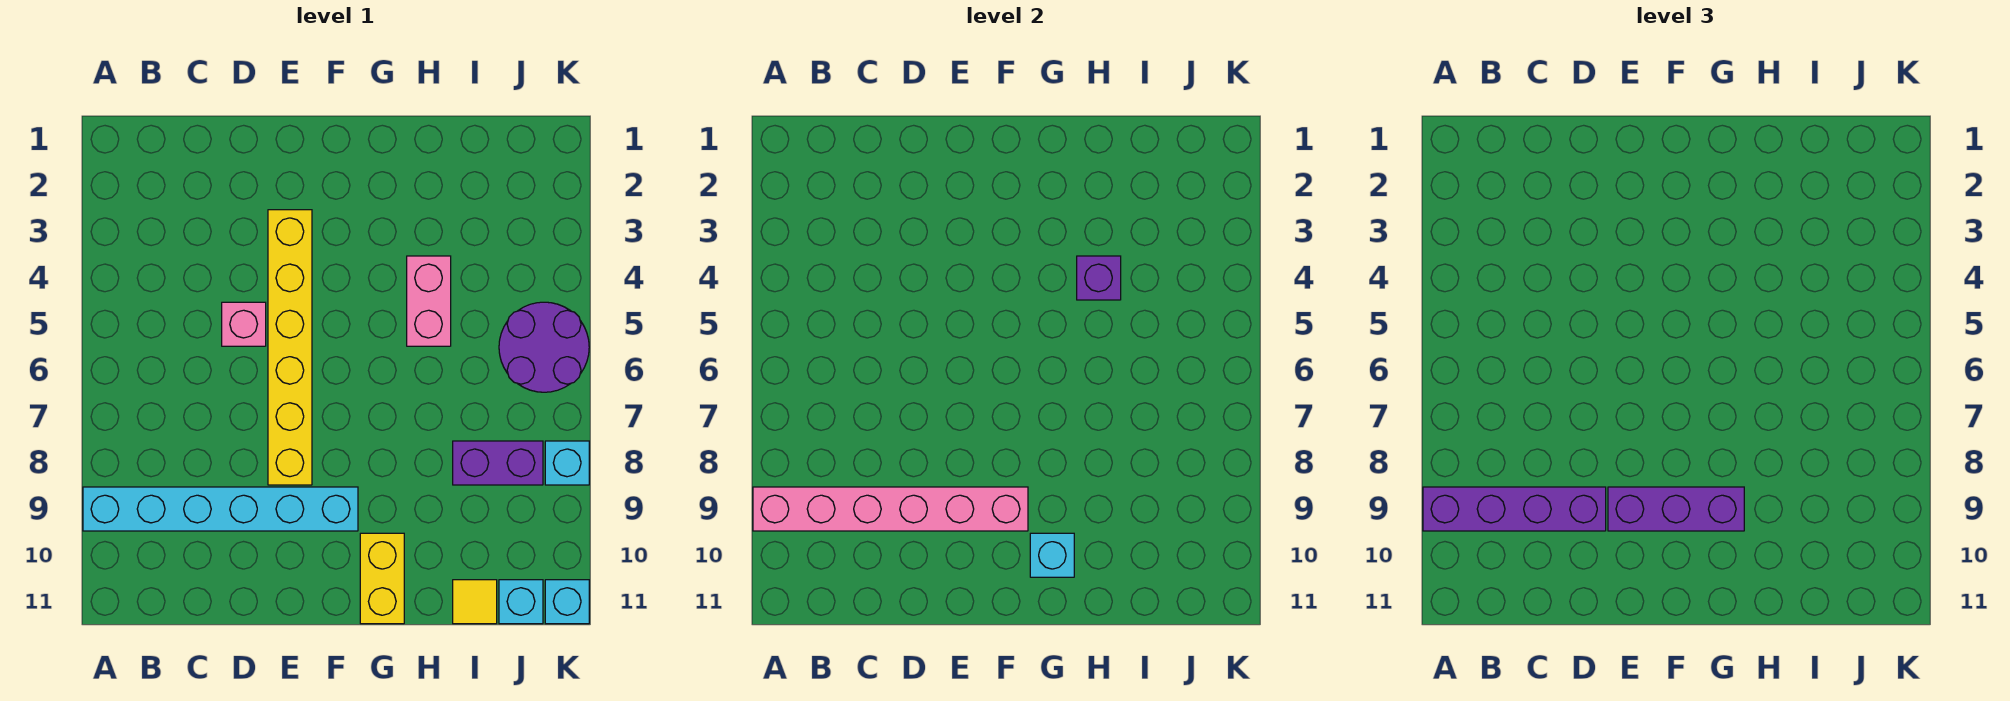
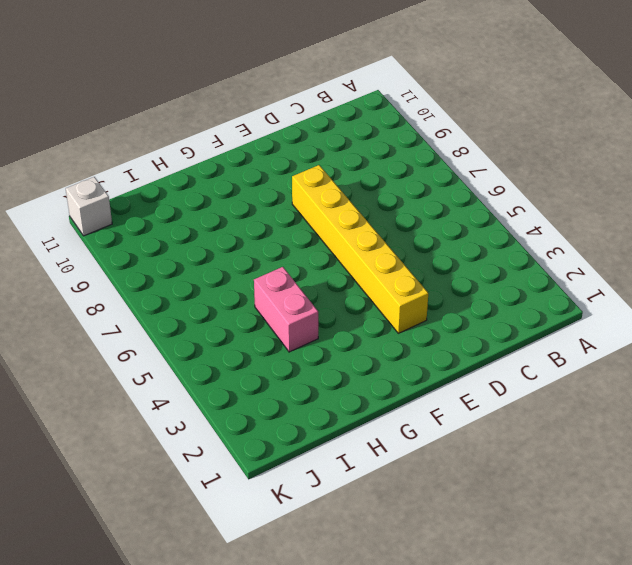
white brick K11 level 1 -> cyan brick K11 level 1
none -> cyan brick A9:F9 level 1
none -> pink brick D5 level 1
none -> yellow brick G10:G11 level 1

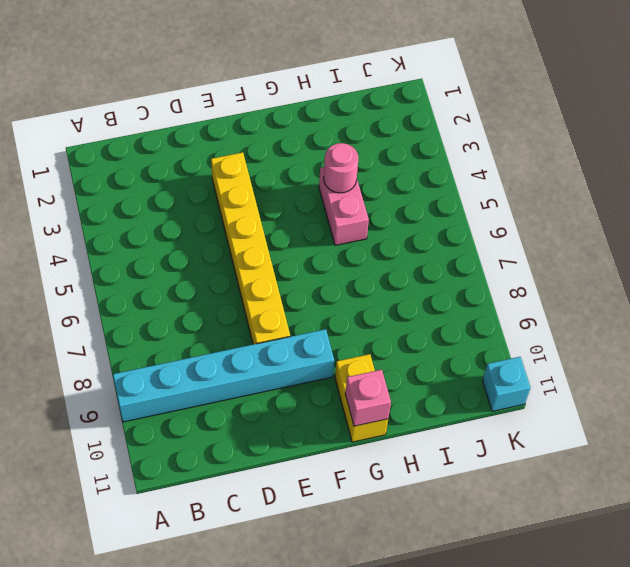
pink brick G11 level 2 -> pink brick D5 level 1
pink round brick H4 level 2 -> purple brick H4 level 2
none -> purple brick I8:J8 level 1
none -> yellow tile I11 level 1
none -> purple round brick J5:K6 level 1

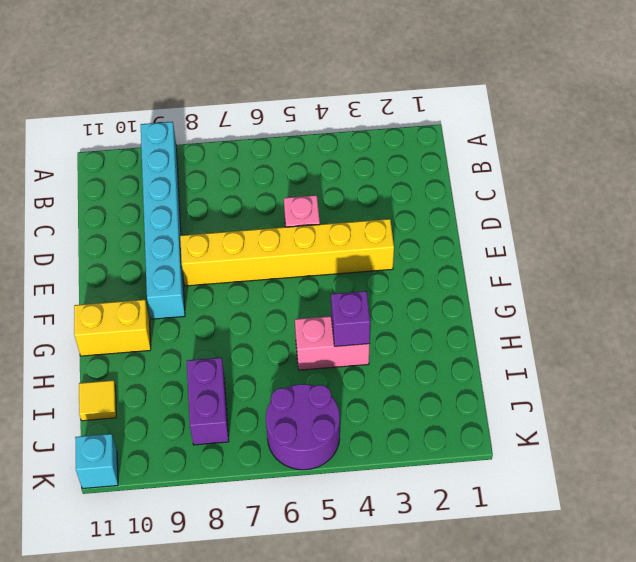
none -> cyan brick J11 level 1
none -> cyan brick K8 level 1
none -> pink brick A9:F9 level 2

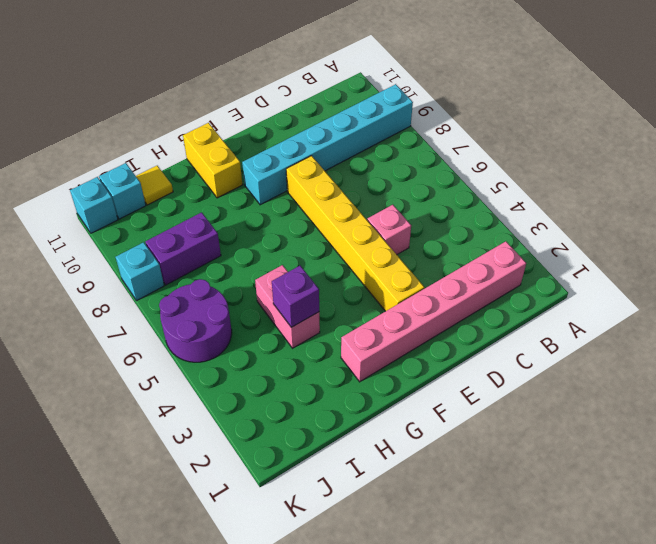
pink brick B2:G2 level 1 -> pink brick A9:F9 level 2
none -> cyan brick G10 level 2
none -> purple brick A9:D9 level 3
none -> purple brick E9:G9 level 3

